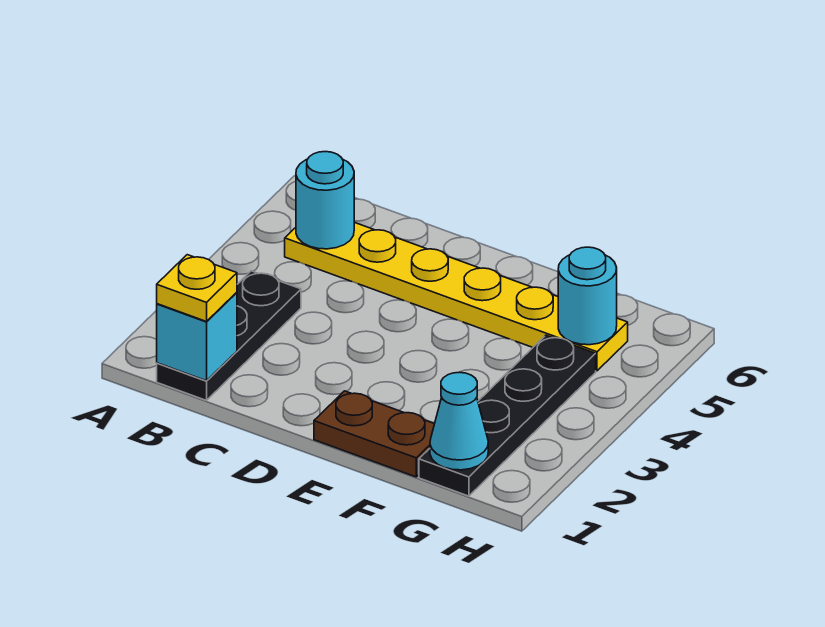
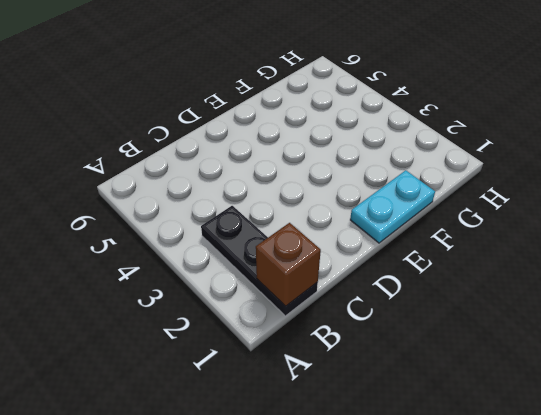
brown brick B1 level 2 -> cyan brick B1 level 2
cyan plate E1:F1 level 1 -> brown plate E1:F1 level 1
none -> yellow plate B5:G5 level 1
none -> black plate G1:G4 level 1

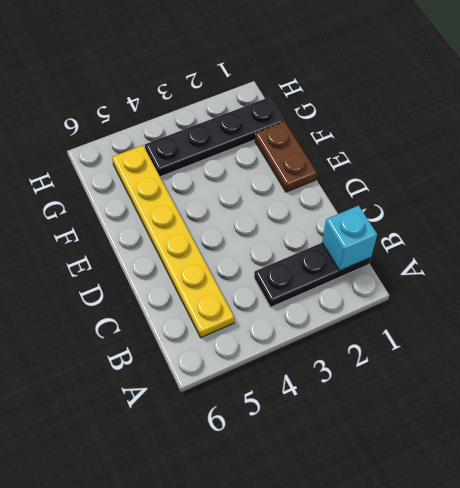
none -> cyan round brick B5 level 2
none -> cyan cone G1 level 2

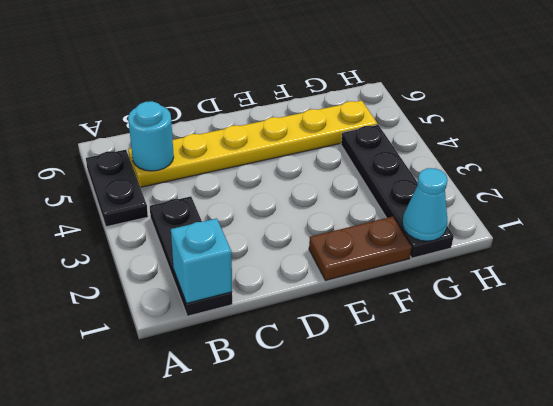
black plate A4:A5 level 1 -> none
none -> cyan round brick G5 level 2
none -> yellow plate B1 level 3

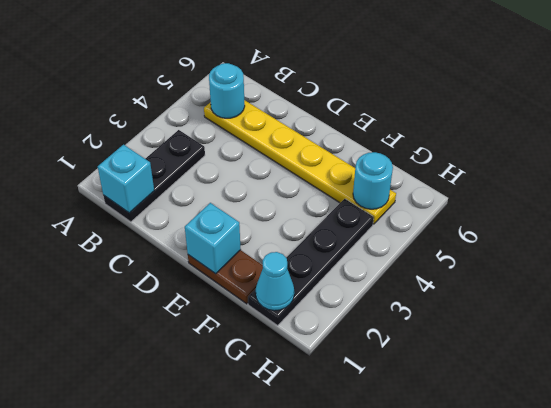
cyan brick E1 level 2 -> none
none -> yellow plate B1 level 3

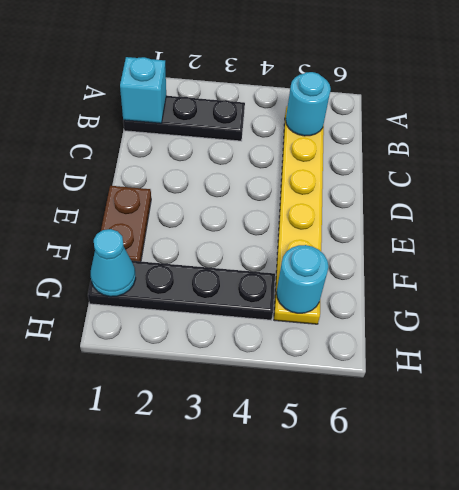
none -> yellow plate B1 level 3

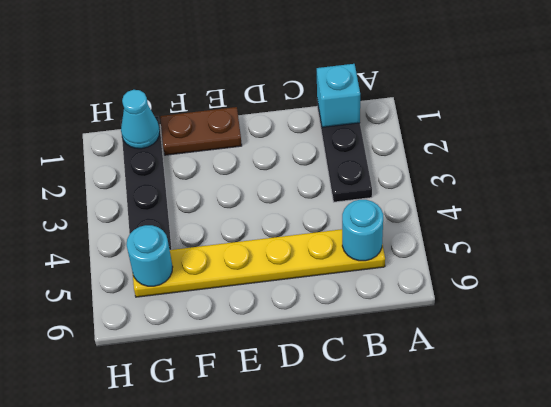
none -> yellow plate B1 level 3

